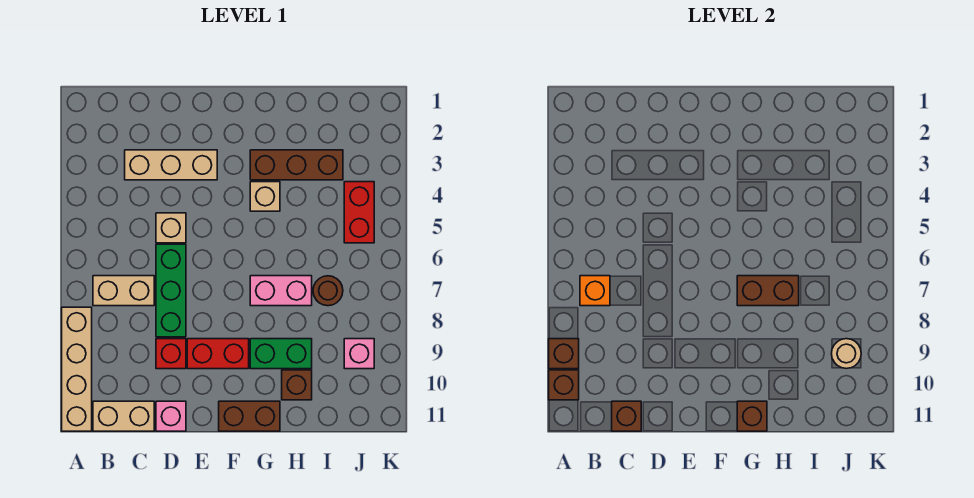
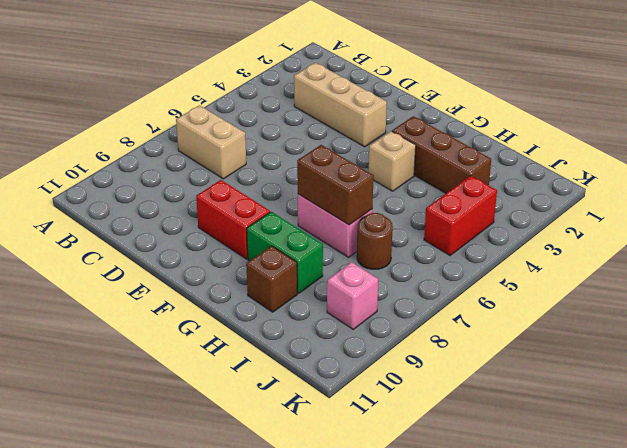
none -> tan brick A8:A11 level 1
none -> tan brick B11:C11 level 1
none -> tan brick D5 level 1

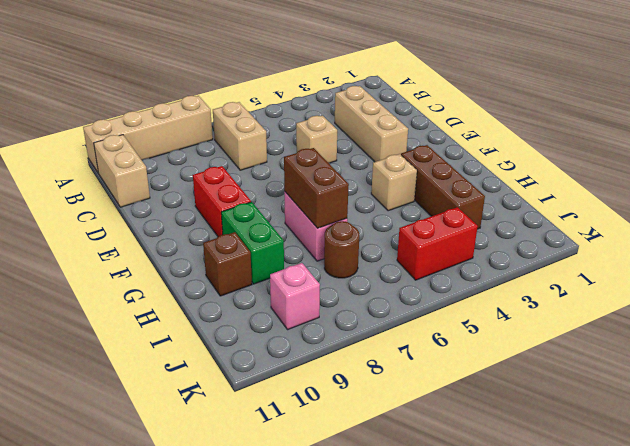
none -> green brick D6:D8 level 1
none -> red brick D9 level 1
none -> pink brick D11 level 1

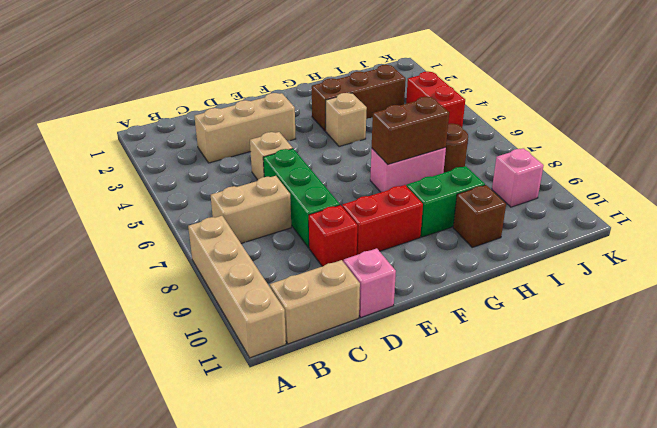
none -> brown brick F11:G11 level 1
none -> brown brick A9 level 2
none -> brown brick A10 level 2

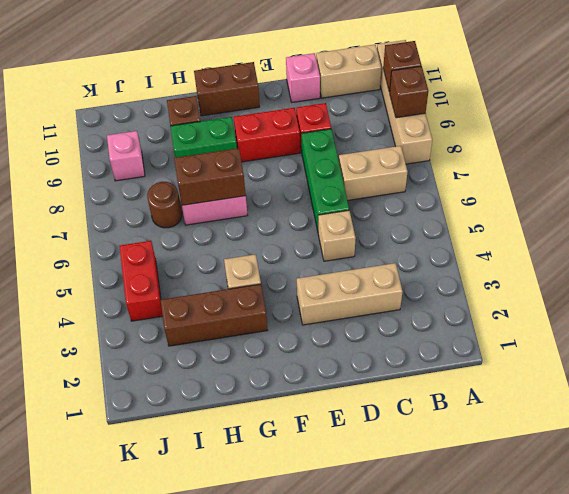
none -> orange brick B7 level 2
none -> brown brick C11 level 2
none -> brown brick G11 level 2

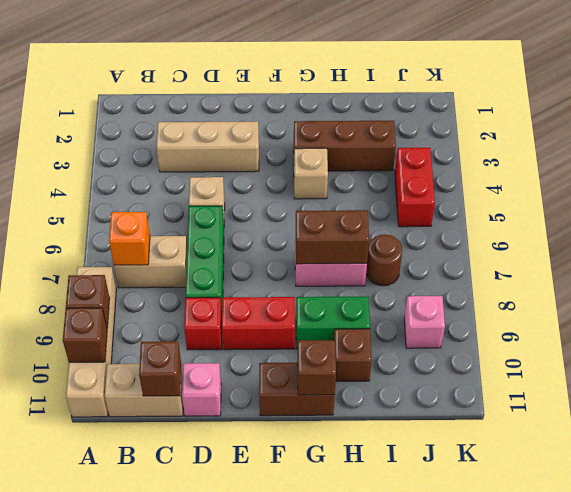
none -> tan round brick J9 level 2

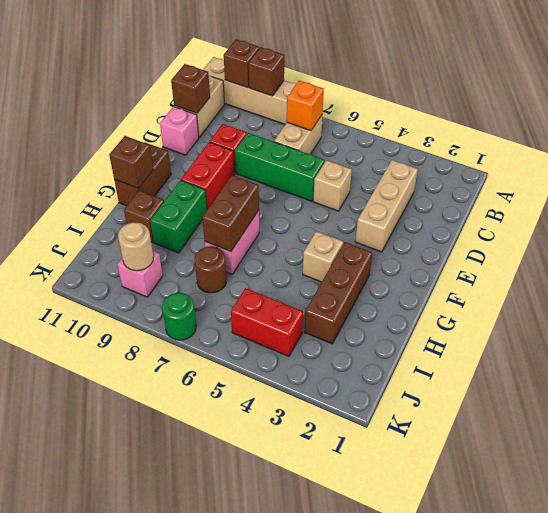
green round brick K7 level 1 -> none

